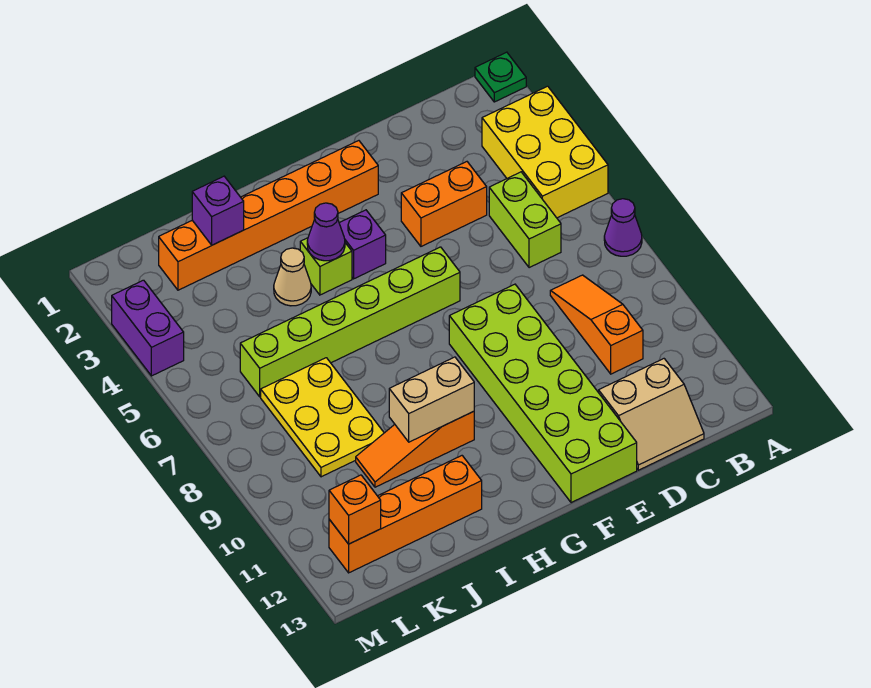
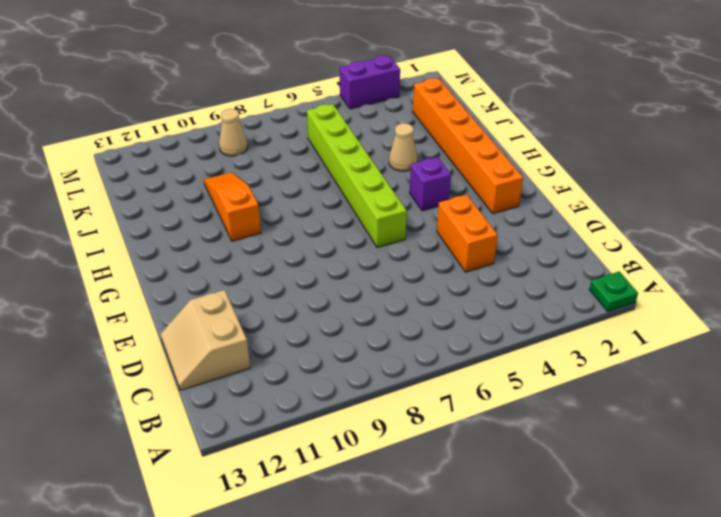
tan cone L9 level 1 -> none
none -> yellow brick A3:B5 level 1
none -> purple cone A7 level 1
none -> lime brick C5:C6 level 1

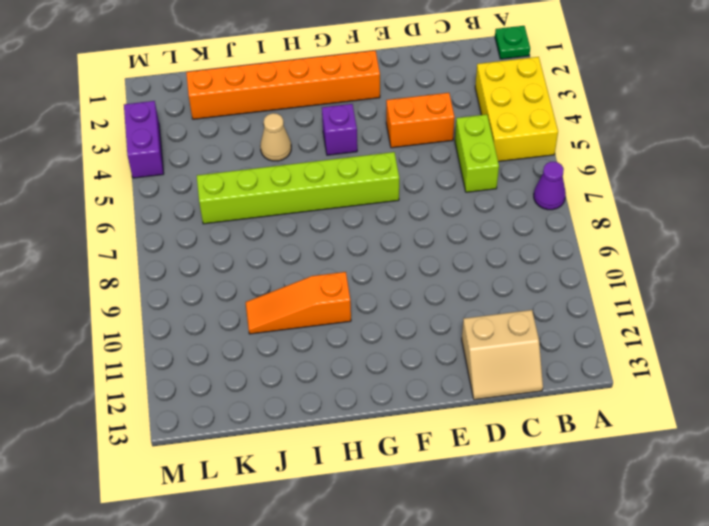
none -> orange slope C8:C10 level 1 top 10
none -> lime brick E8:F13 level 1
none -> lime brick H4 level 1

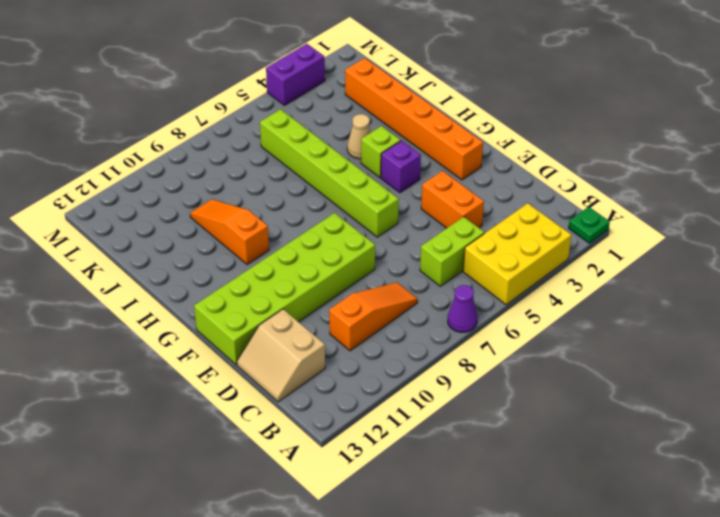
none -> orange brick I12:L12 level 1
none -> yellow plate J7:K9 level 1
none -> purple cone H4 level 2

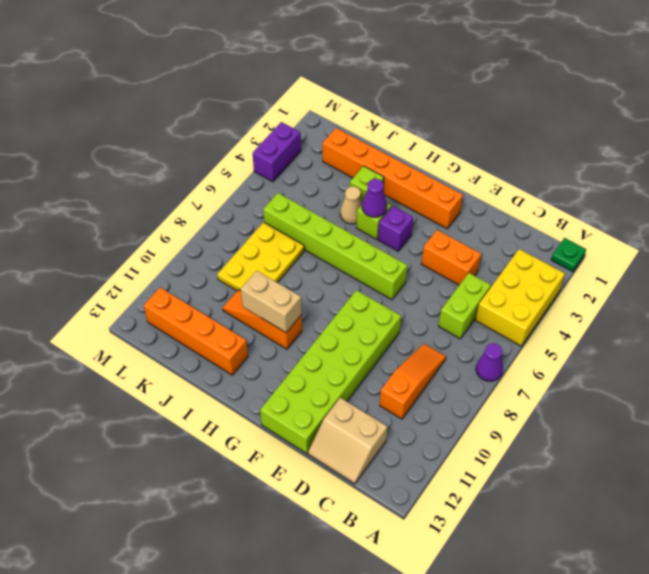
lime brick I3 level 1 -> none
none -> purple brick J2 level 2
none -> orange brick L12 level 2

